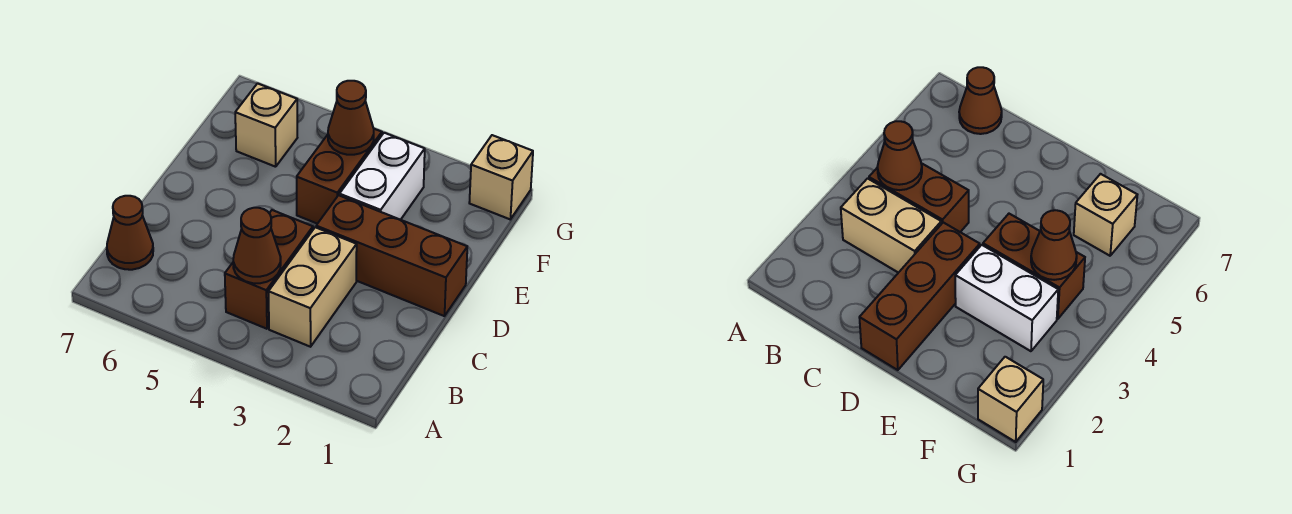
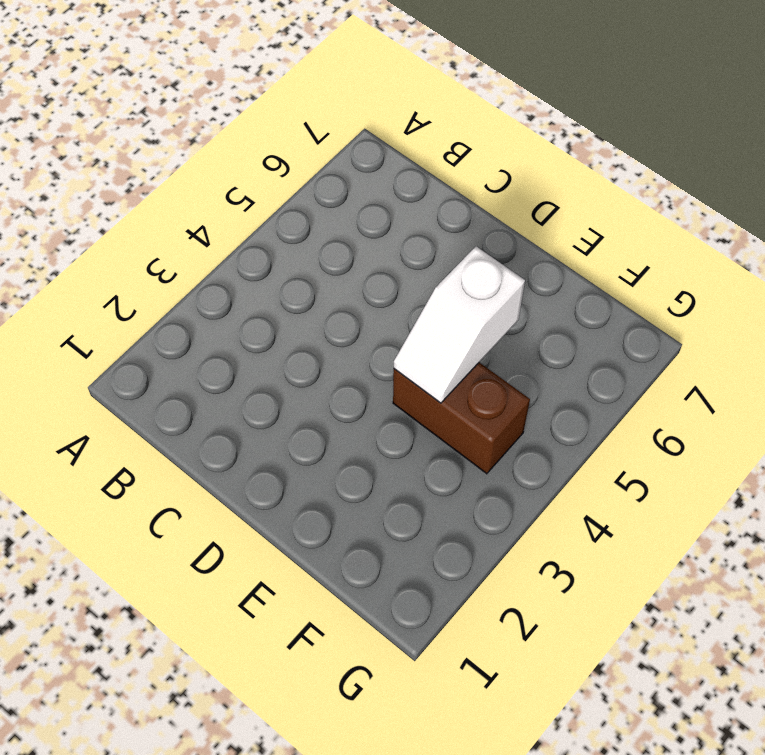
white slope E4:E5 level 2 top 5 -> none
none -> tan brick B3:C3 level 1
none -> brown brick B4:C4 level 1

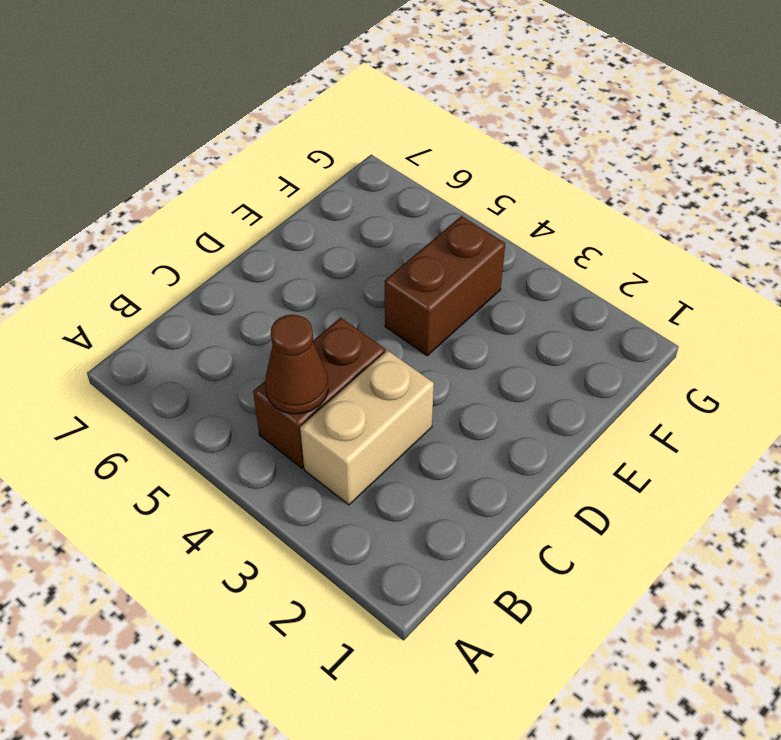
none -> brown cone B7 level 1
none -> brown brick D1:D3 level 1

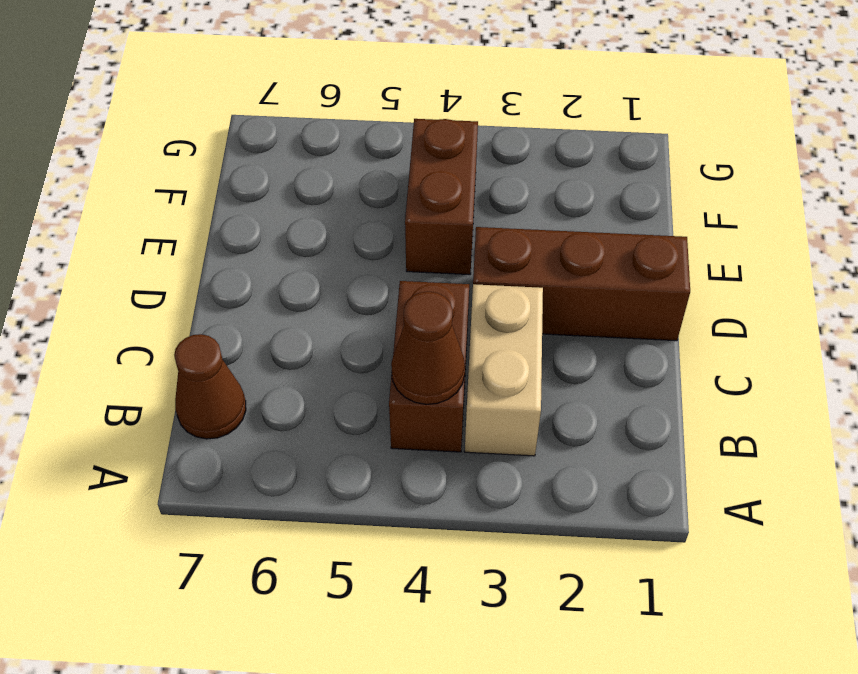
none -> white brick E3:F3 level 1
none -> tan brick F6 level 1

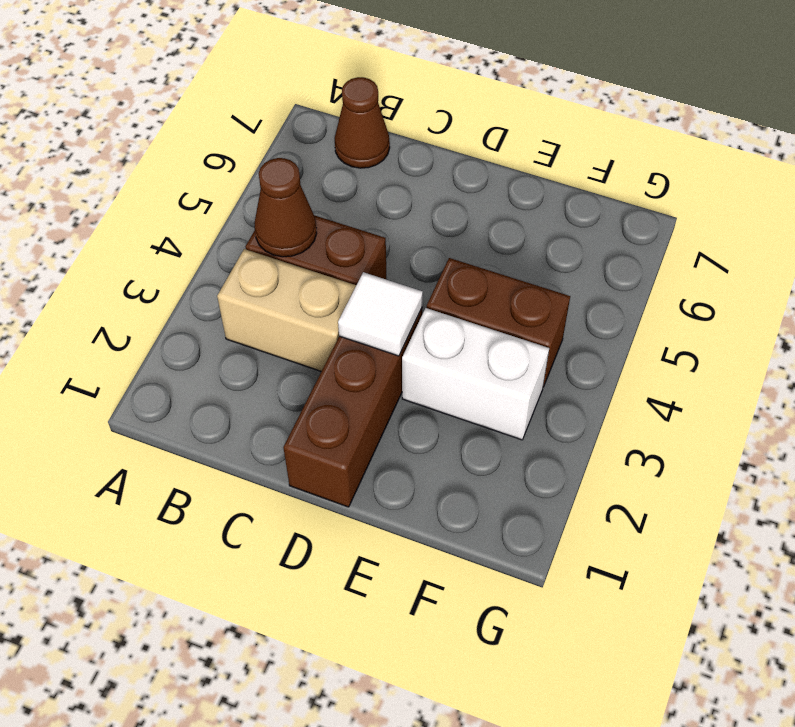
white tile D3 level 2 -> none
none -> tan brick F6 level 1
none -> tan brick G1 level 1

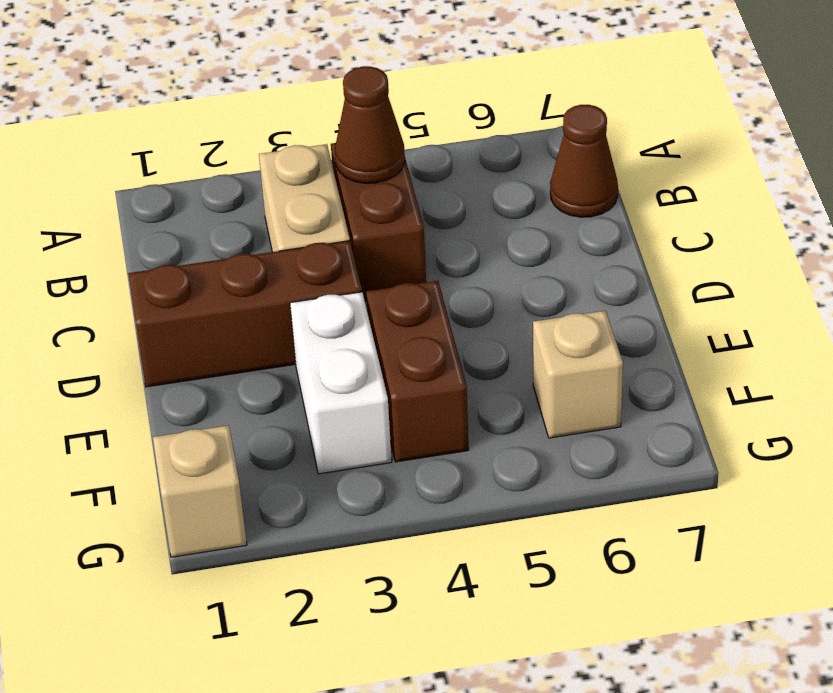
none -> brown cone F4 level 2

